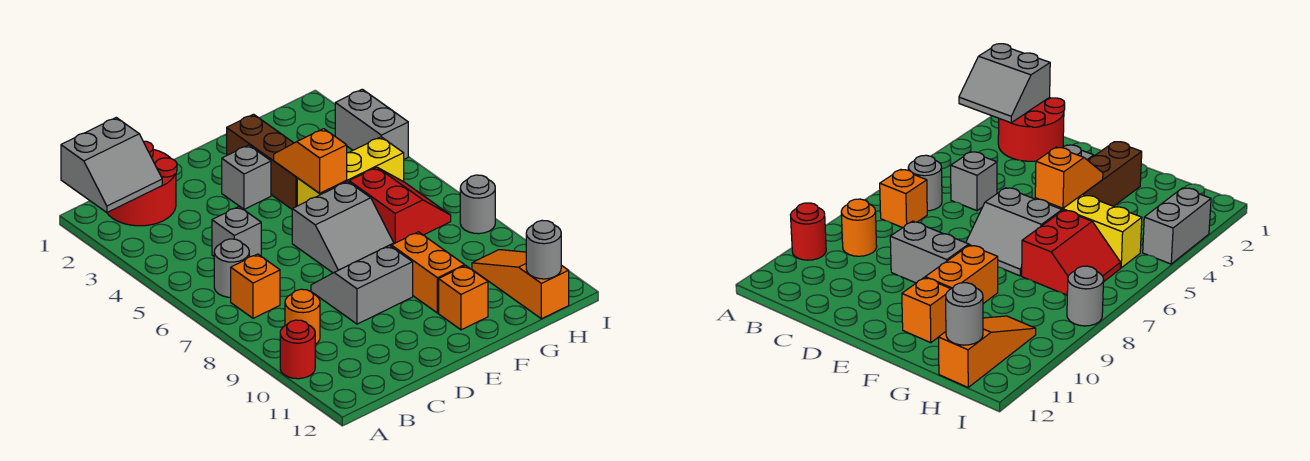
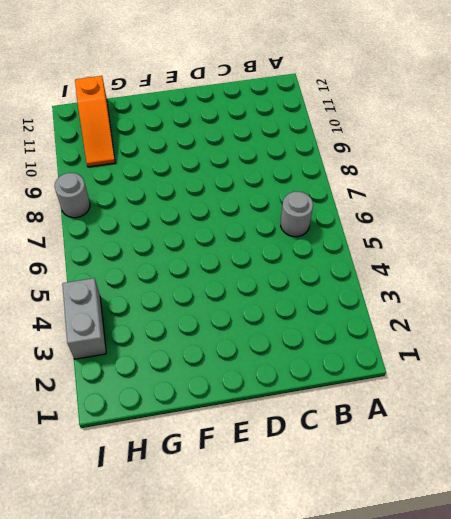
none -> red round brick A10 level 1
none -> red round brick B1:C2 level 1
none -> orange brick B7 level 1

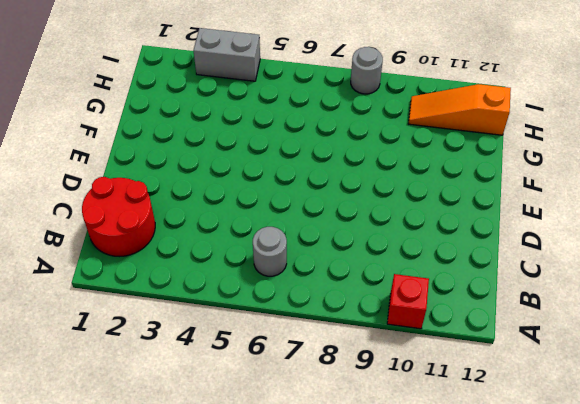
red brick A10 level 1 -> red round brick A10 level 1
none -> orange brick B7 level 1
none -> orange round brick B9 level 1
none -> grey brick C5 level 1

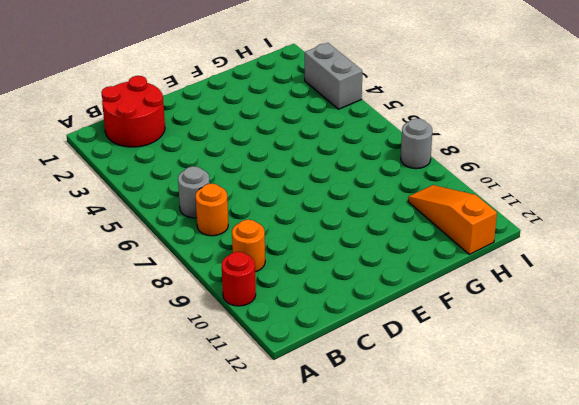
orange round brick B7 level 1 -> orange brick B7 level 1
none -> grey brick C5 level 1
none -> grey slope D8:E9 level 1 top 9
none -> grey brick E3 level 1

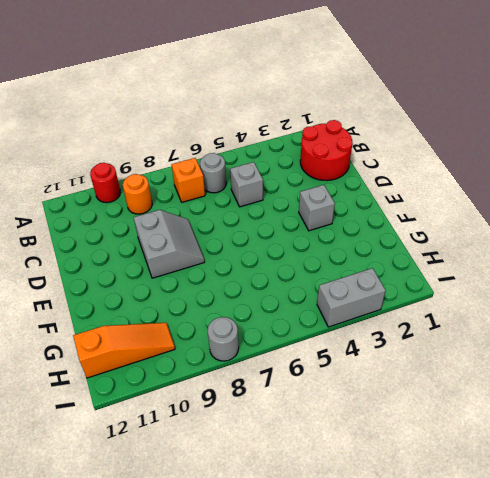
none -> grey slope E6:F7 level 1 top 6
none -> brown brick F2:F4 level 1
none -> yellow brick F5:H5 level 1

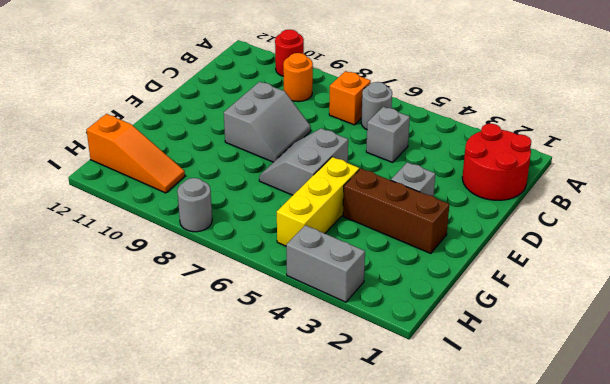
none -> orange brick F9:F10 level 1
none -> orange brick F11 level 1
none -> red slope G6:H7 level 1 top G

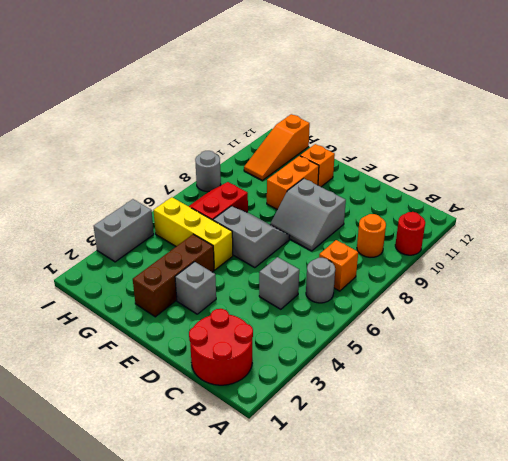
none -> grey slope A1:B2 level 2 top 1
none -> orange slope F4:F5 level 2 top 5
none -> grey round brick H12 level 2

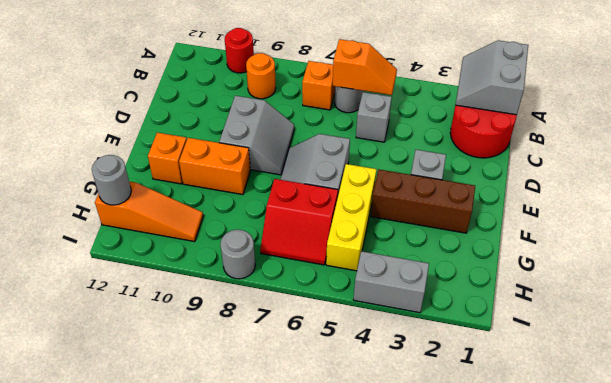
orange slope B5:B6 level 2 top 6 -> orange slope F4:F5 level 2 top 5

